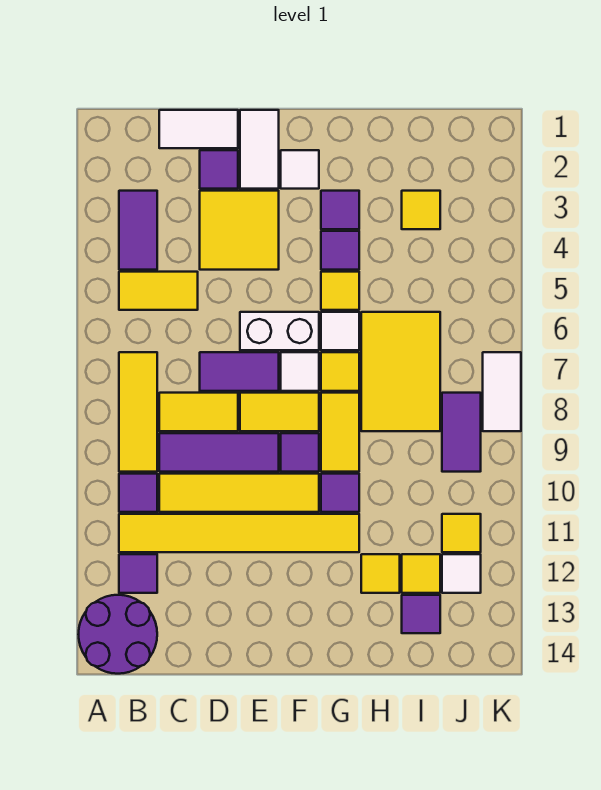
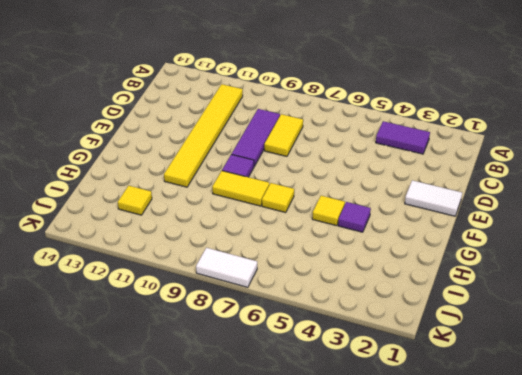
none -> purple round brick A13:B14 level 1
none -> yellow tile B5:C5 level 1
none -> yellow tile B7:B9 level 1
none -> purple tile B10 level 1

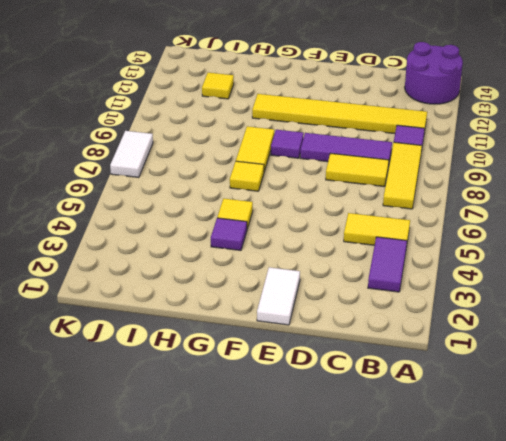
none -> purple tile B12 level 1
none -> white tile C1:D1 level 1
none -> yellow tile C10:F10 level 1
none -> purple tile D2 level 1

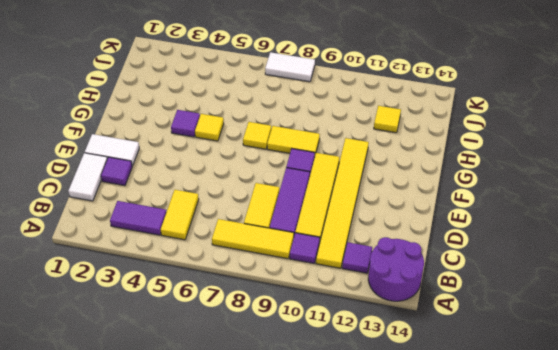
none -> yellow tile D3:E4 level 1
none -> purple tile D7:E7 level 1
none -> white brick E6:F6 level 1
none -> yellow tile E8:F8 level 1

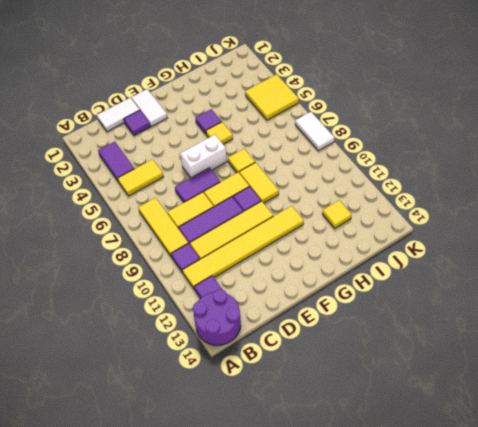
yellow tile J4:K5 level 1 -> yellow tile D3:E4 level 1
none -> white tile F2 level 1
none -> white tile F7 level 1
none -> purple tile G3 level 1
none -> white tile G6 level 1

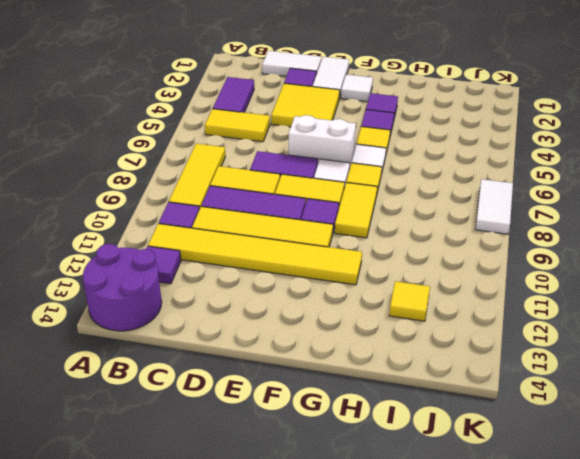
none -> purple tile G10 level 1
none -> yellow tile H6:I8 level 1
none -> yellow tile H12 level 1
none -> yellow tile I3 level 1

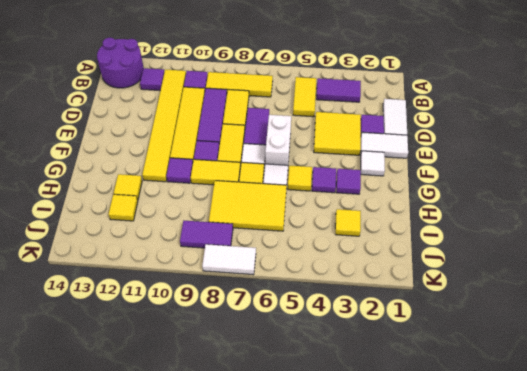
none -> purple tile I13 level 1
none -> yellow tile J11 level 1
none -> white tile J12 level 1

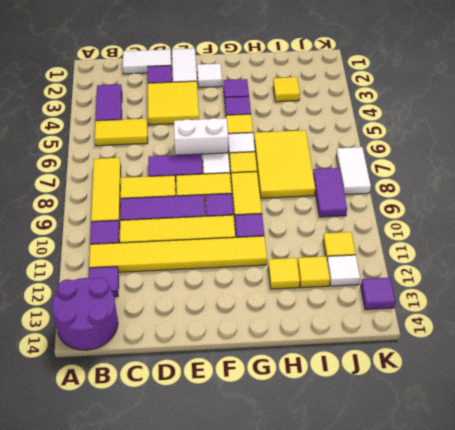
purple tile K13 level 1 -> purple tile I13 level 1

